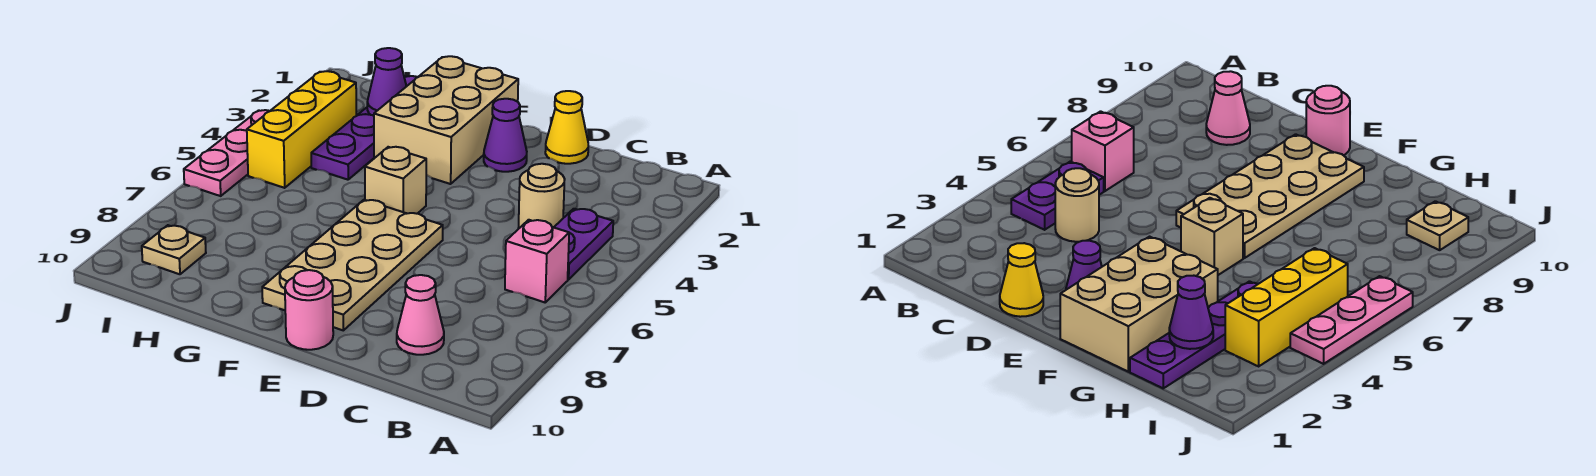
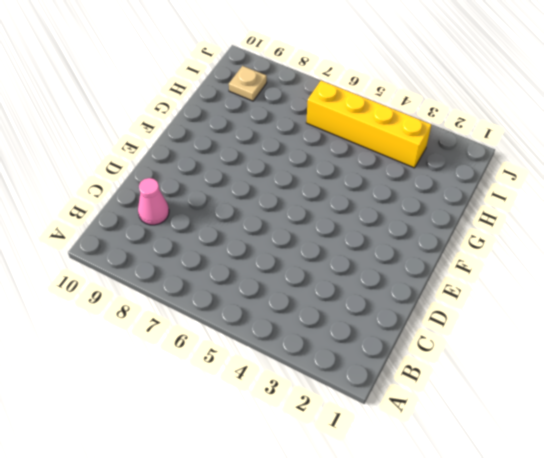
yellow brick I3:I6 level 1 -> yellow brick I3:I5 level 1
none -> purple plate B4:B5 level 1
none -> pink brick B6 level 1
none -> tan round brick C4 level 1

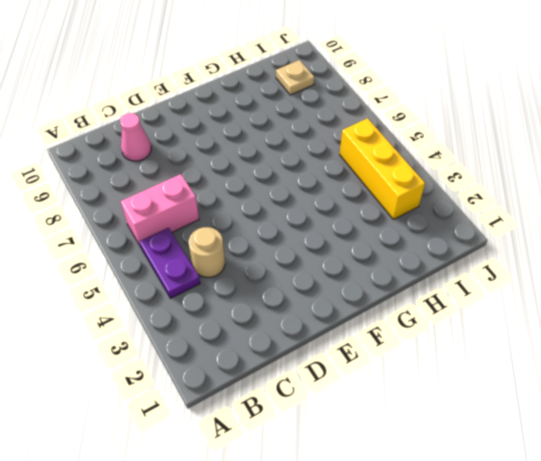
pink brick B6:C6 level 1 -> pink brick B6 level 1
none -> yellow cone D1 level 1
none -> purple cone E2 level 1
none -> tan plate E6:F9 level 1

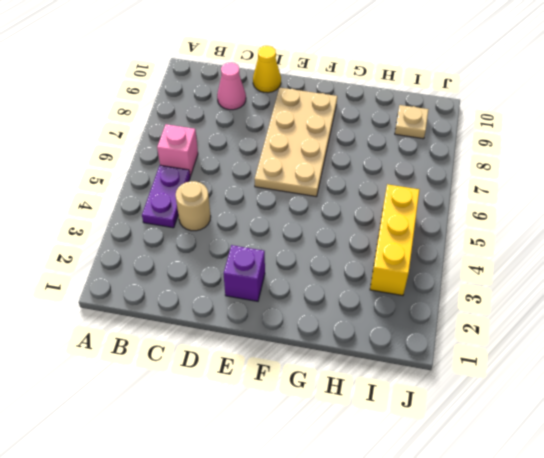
yellow cone D10 level 1 -> yellow cone D1 level 1
purple brick E2 level 1 -> purple cone E2 level 1
none -> pink round brick E10 level 1
none -> tan brick F1:G3 level 1
none -> tan brick F5 level 1

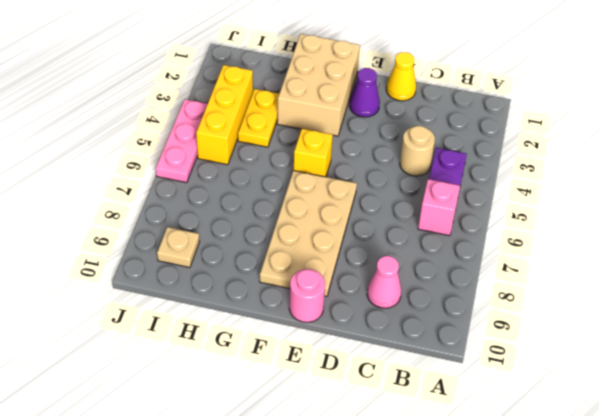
yellow brick F5 level 1 -> tan brick F5 level 1
yellow plate H3:H4 level 1 -> purple plate H1:H4 level 1
none -> purple cone H2 level 2

